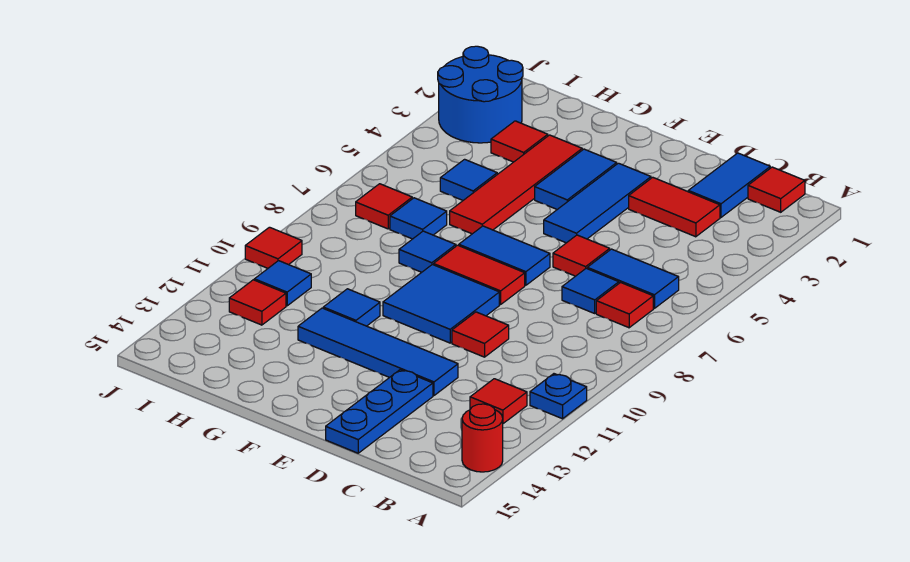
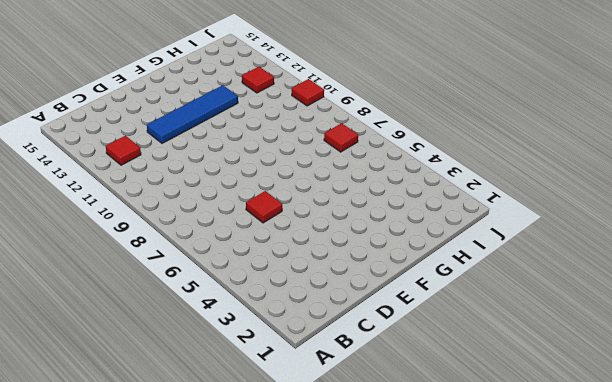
none -> blue plate A11 level 1
none -> red round brick A14 level 1
none -> red tile B1 level 1

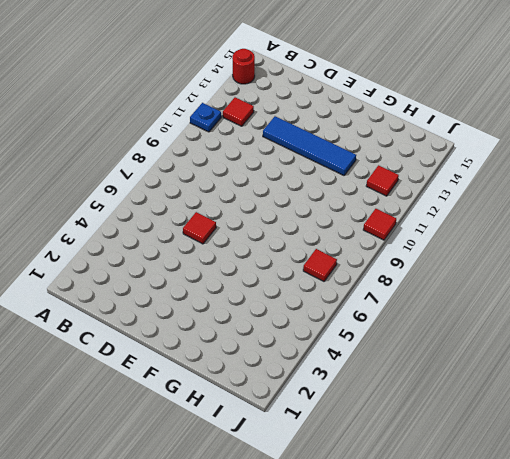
none -> red tile B1 level 1
none -> blue tile B6:C6 level 1
none -> red tile B7 level 1

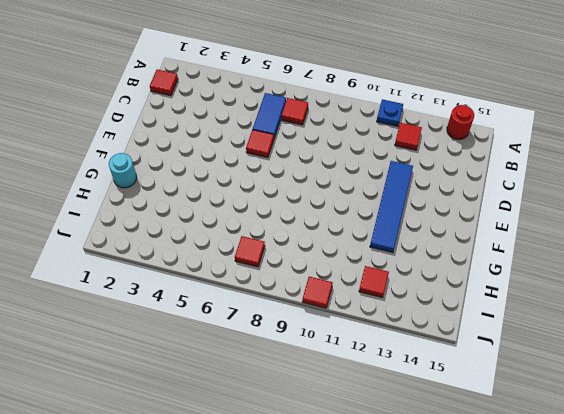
cyan round brick G1 level 1 -> none
none -> blue tile C1:C2 level 1
none -> red tile C3:D3 level 1
none -> blue tile C7 level 1

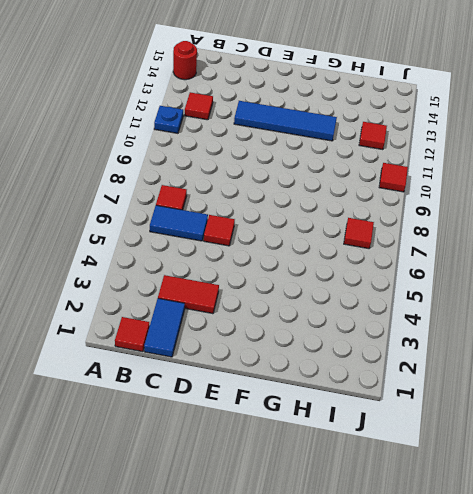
none -> blue tile C7 level 1
none -> red tile D10 level 1
none -> blue plate D13:D15 level 1

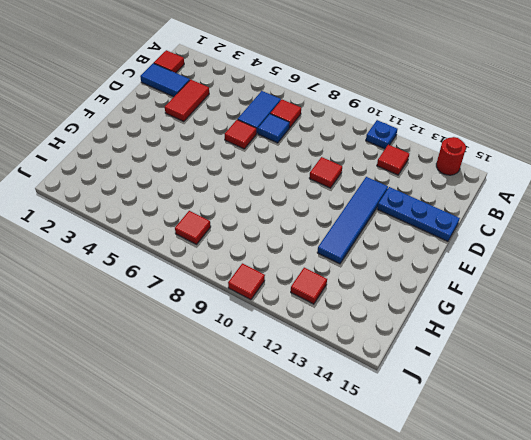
none -> blue tile E3:E5 level 1
none -> blue tile E7:F7 level 1
none -> red tile E8:F8 level 1

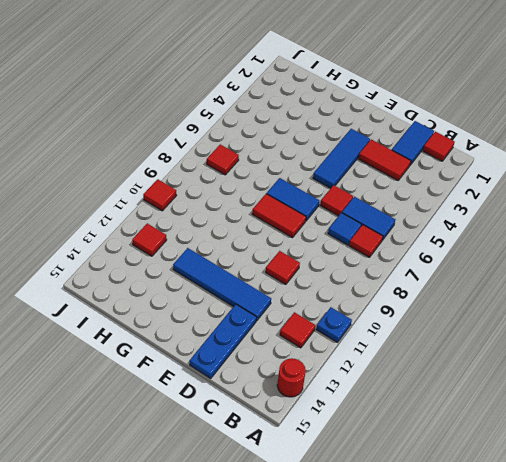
none -> blue tile E9:F10 level 1
none -> blue tile F3:F4 level 1
none -> red tile G3:G6 level 1

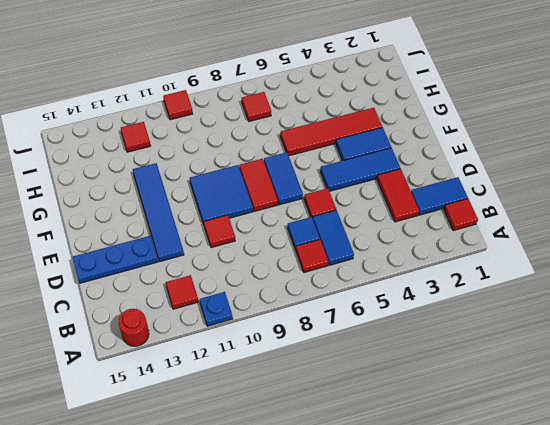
none -> blue tile G8 level 1
none -> blue tile G11 level 1
none -> red tile H3 level 1

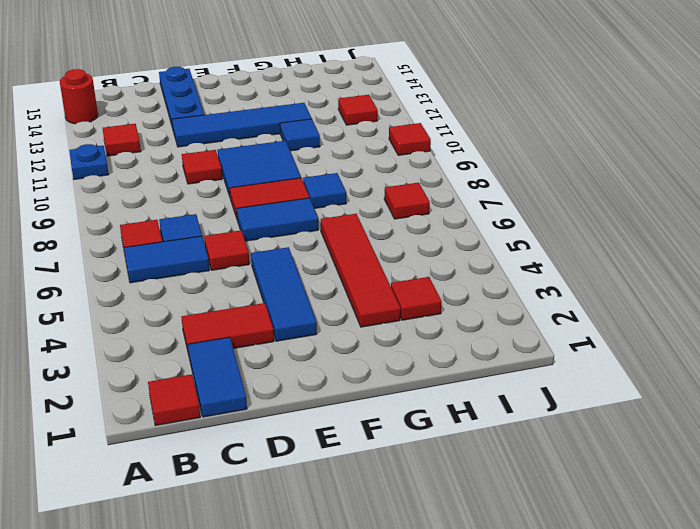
none -> blue tile F3:F4 level 1
none -> blue tile H5 level 1
none -> blue tile H7 level 1

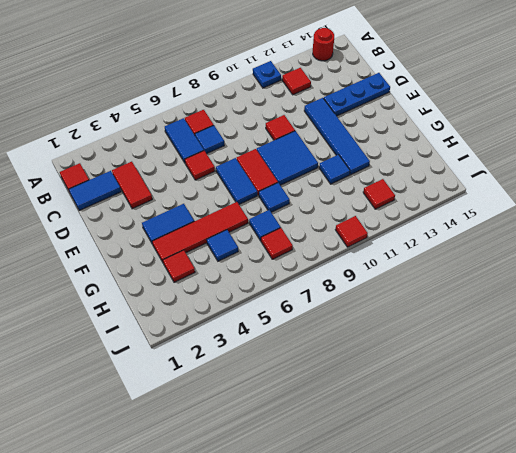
none -> blue tile E3:E5 level 1
none -> blue round brick I2:J3 level 1
none -> blue tile I11 level 1

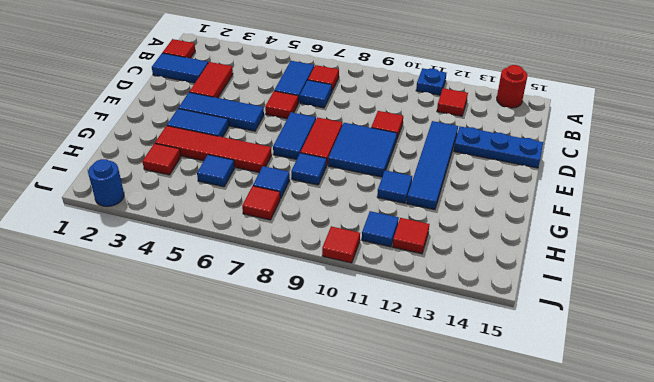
blue round brick J2 level 1 -> blue round brick I2:J3 level 1

